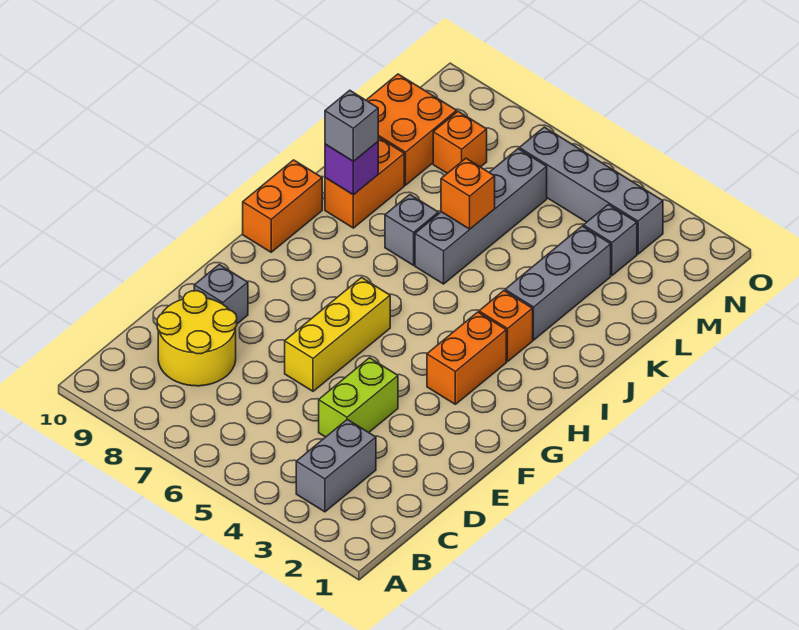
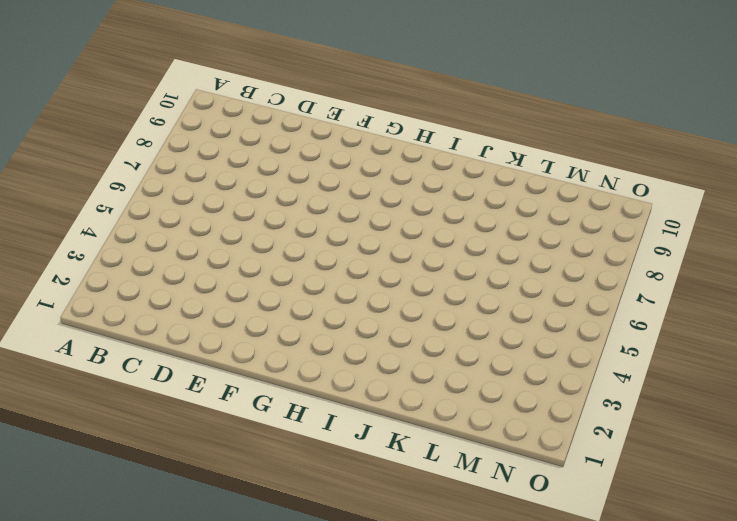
none -> grey brick B3:C3 level 1
none -> yellow round brick C8:D9 level 1
none -> lime brick D4:E4 level 1

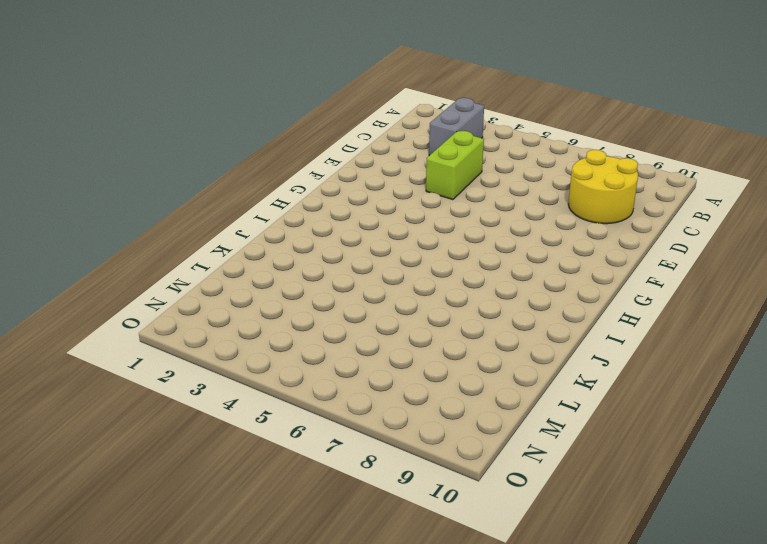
none -> yellow brick E6:G6 level 1
none -> grey brick E9 level 1
none -> orange brick G3:H3 level 1

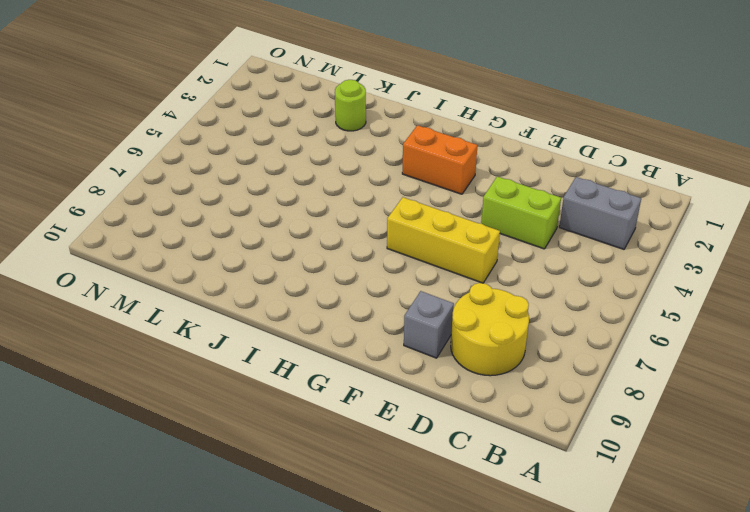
lime round brick K2 level 1 -> none
none -> orange brick H10:I10 level 1
none -> orange brick I3 level 1
none -> grey brick J3:L3 level 1

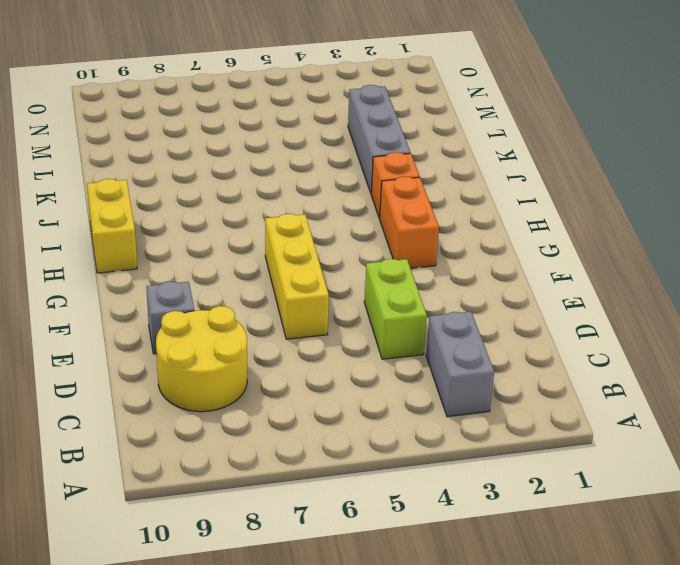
yellow brick H10:I10 level 1 -> orange brick H10:I10 level 1
none -> grey brick J6:M6 level 1
none -> grey brick J7 level 1
none -> orange brick J9:K9 level 1

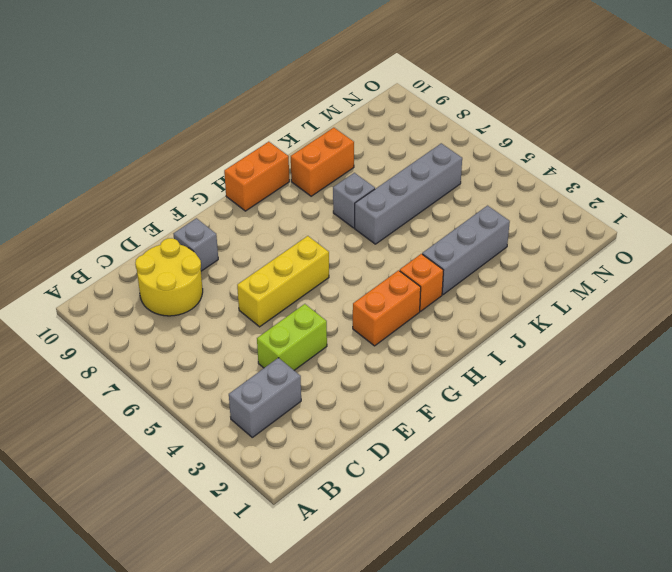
none -> orange brick L9:M10 level 1
none -> grey brick M3 level 1
none -> orange brick M8 level 1

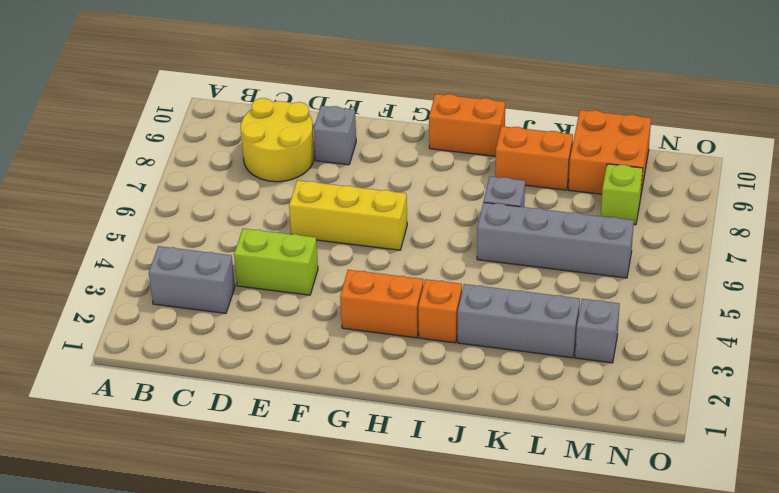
lime brick M8 level 1 -> orange brick M8 level 1
none -> grey brick N3:N6 level 1
none -> purple brick J9 level 2
none -> orange brick K6 level 2

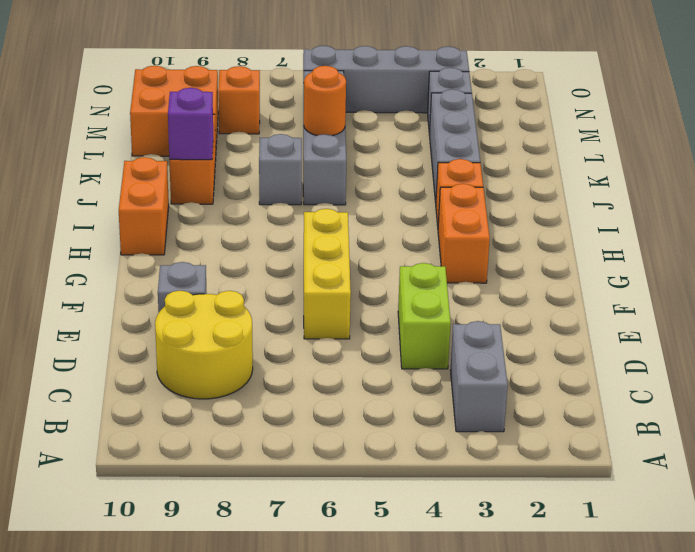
orange round brick K6 level 2 -> orange brick K6 level 2
none -> grey brick J9 level 3

